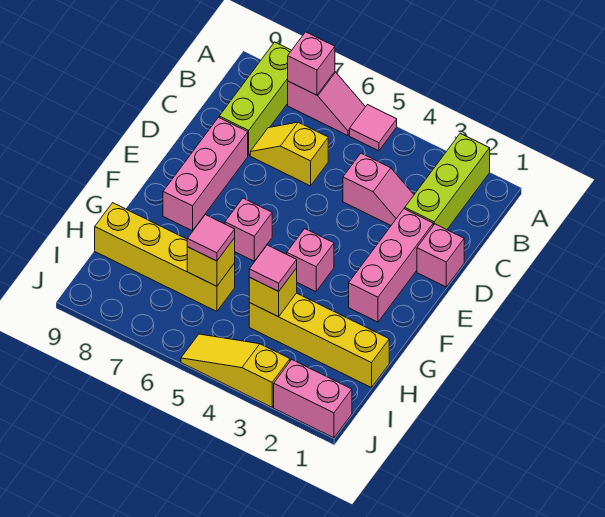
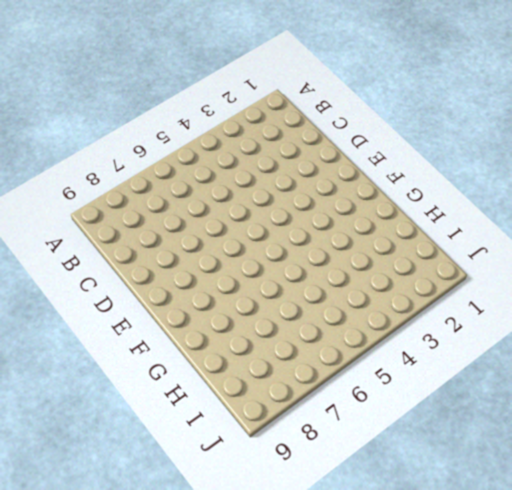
none -> lime brick A2:C2 level 1
none -> pink tile A5 level 1
none -> pink slope A6:A7 level 1 top 7

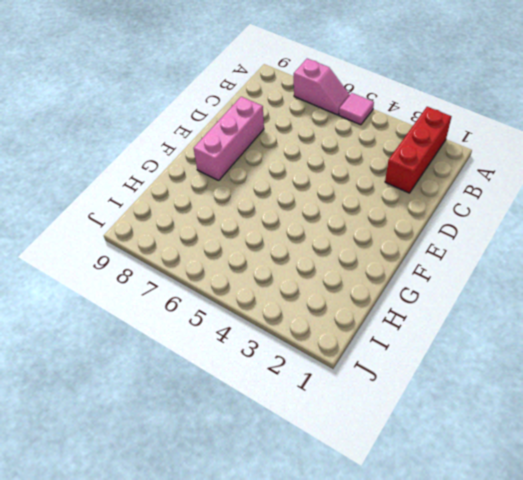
red brick A2:C2 level 1 -> lime brick A2:C2 level 1
none -> lime brick A8:C8 level 1
none -> pink slope C3:C4 level 1 top 4
none -> yellow slope C6:C7 level 1 top 6

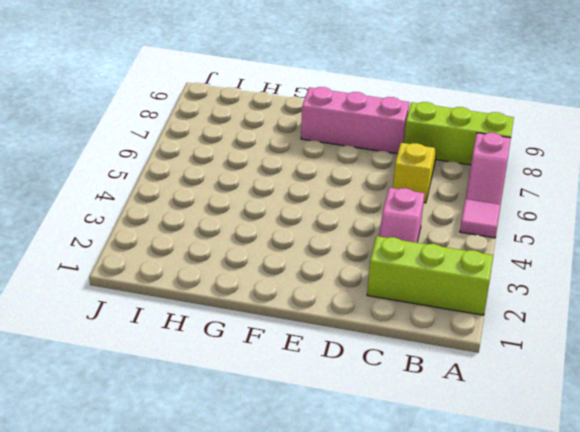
none -> pink brick D1 level 1
none -> pink brick D2:F2 level 1
none -> pink brick F4 level 1

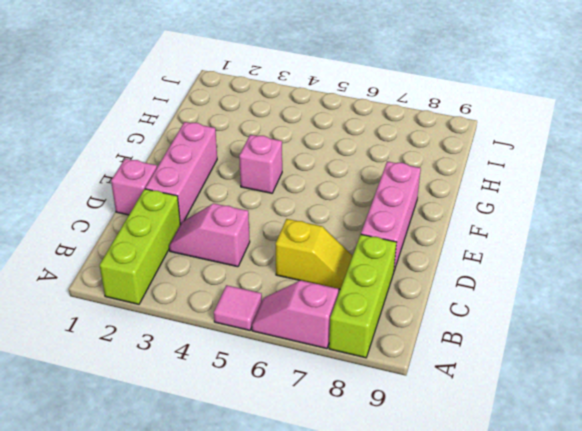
none -> pink brick F6 level 1
none -> yellow brick H1:H4 level 1
none -> yellow brick H6:H9 level 1

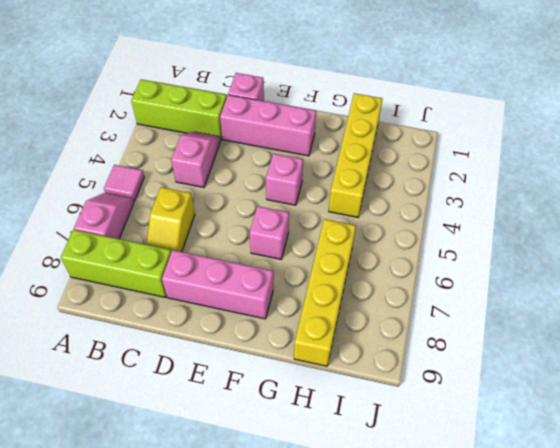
none -> pink brick J1:J2 level 1
none -> yellow slope J3:J5 level 1 top 3
none -> pink brick A7 level 2

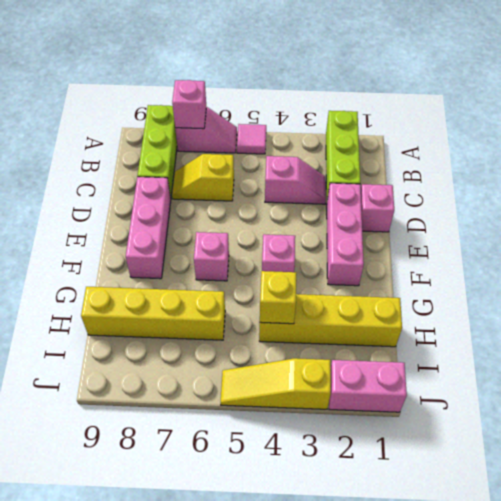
none -> yellow brick H6 level 2
none -> pink tile H4 level 3
none -> pink tile H6 level 3

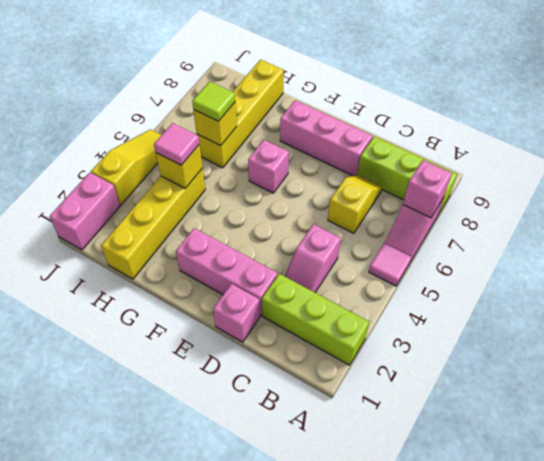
lime tile H6 level 3 -> pink tile H6 level 3
none -> pink brick F4 level 1

